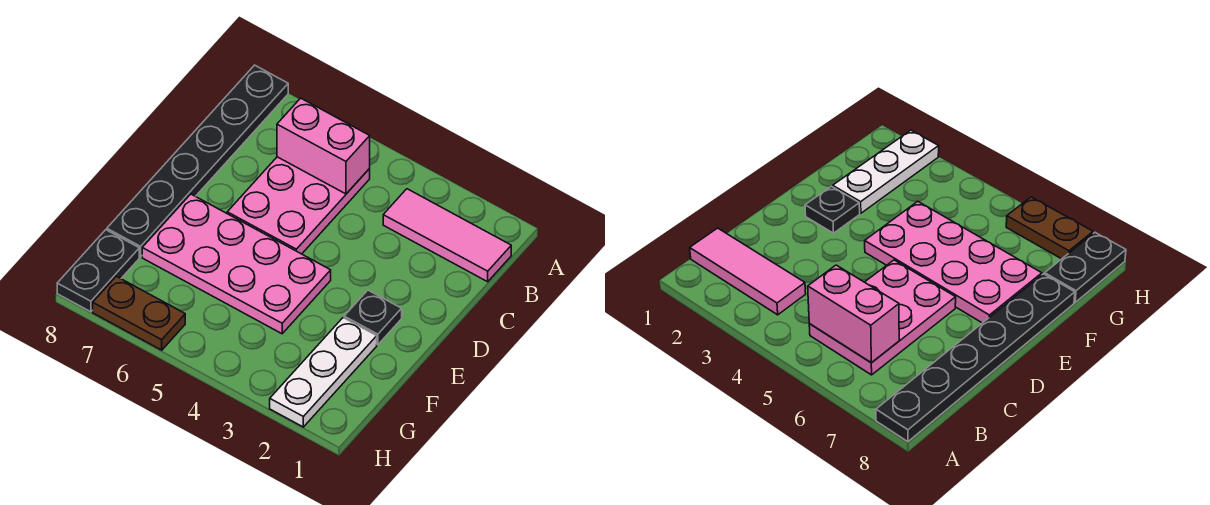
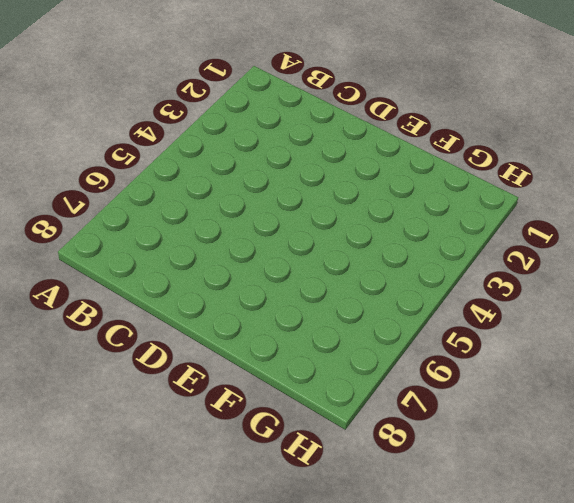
none -> black plate A8:F8 level 1
none -> pink tile B1:B3 level 1

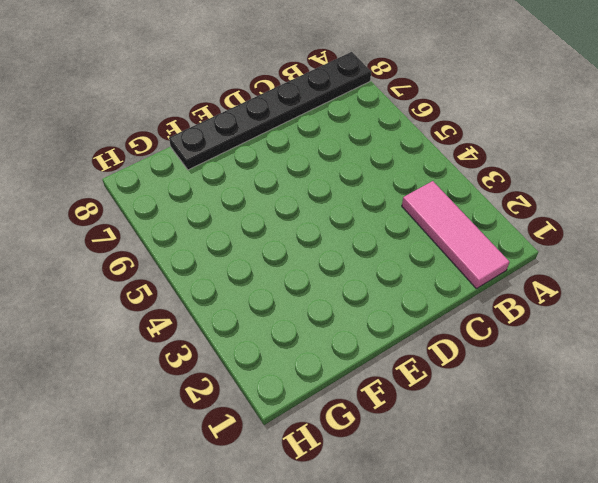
none -> pink plate B5:D6 level 1
none -> black plate E2 level 1

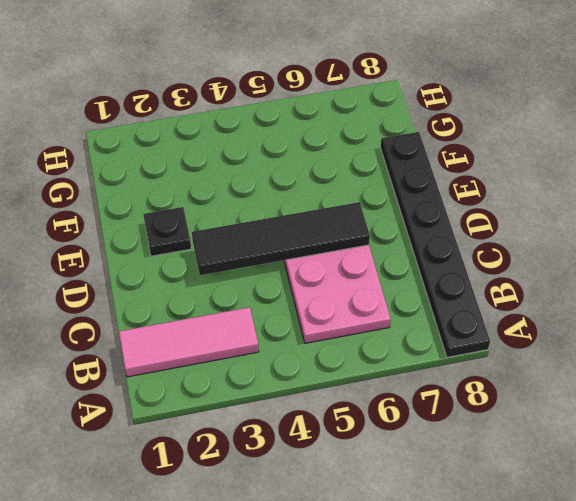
black tile D3:D6 level 2 -> none
none -> pink plate E4:F7 level 1
none -> white plate F2:H2 level 1

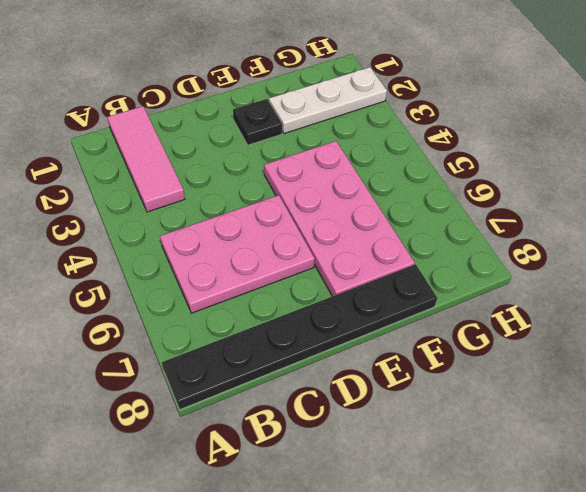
none -> black plate G8:H8 level 1
none -> brown plate H6:H7 level 1

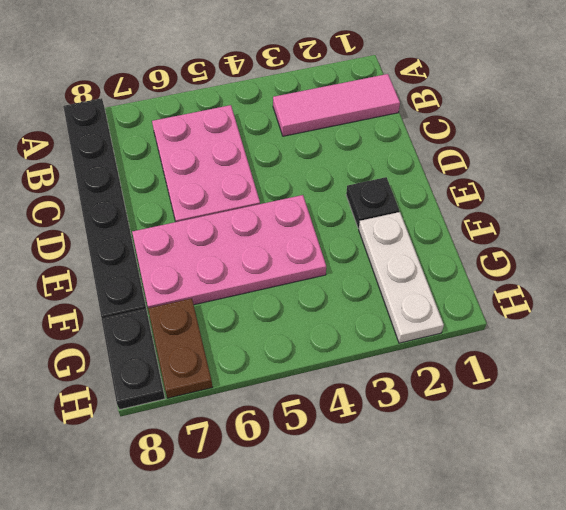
brown plate G7:H7 level 1 -> brown plate H6:H7 level 1
none -> pink brick B5:B6 level 2

